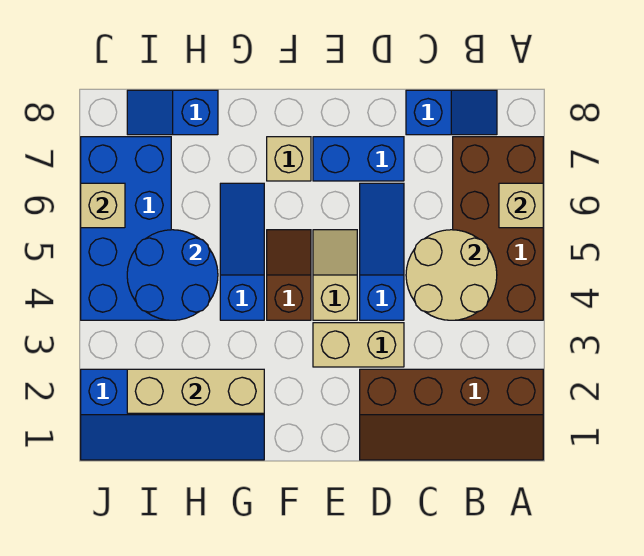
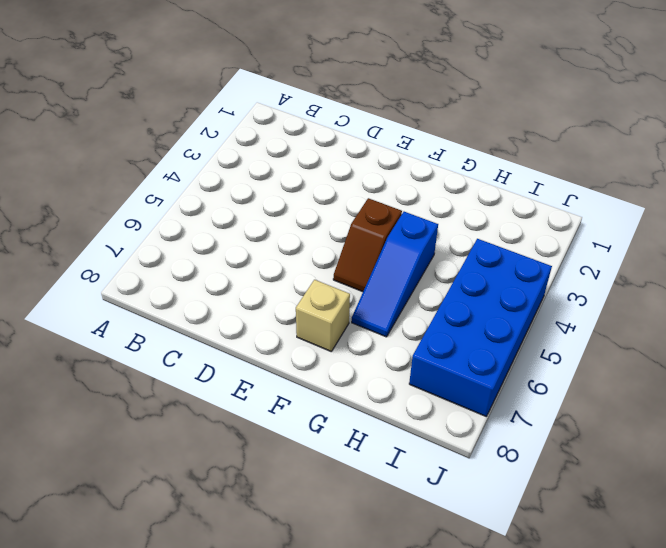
none -> brown slope A1:D2 level 1 top 2
none -> brown brick A4:B7 level 1
none -> blue slope B8:C8 level 1 top C

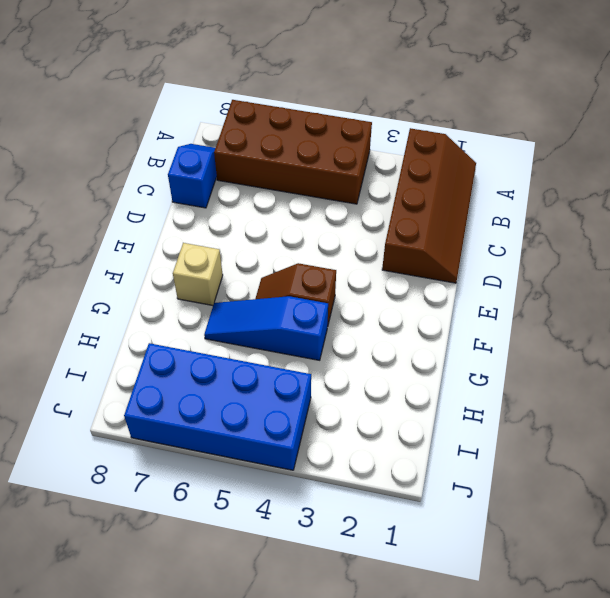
none -> tan brick D3:E3 level 1
none -> blue slope D4:D6 level 1 top 4
none -> blue brick D7:E7 level 1

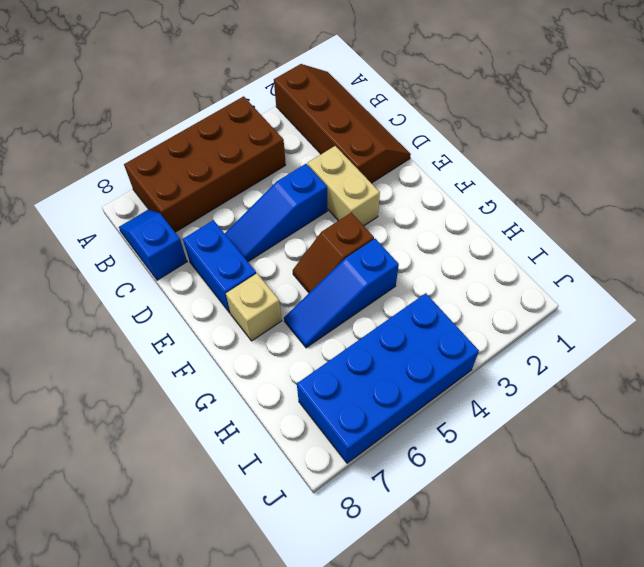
none -> tan slope E4:E5 level 1 top 4
none -> blue slope G1:J2 level 1 top 2
none -> blue slope H8:I8 level 1 top H

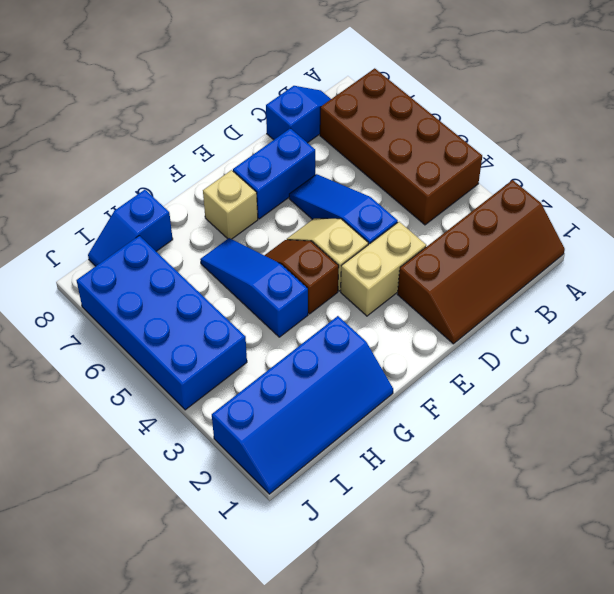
none -> tan brick A6 level 2
none -> tan round brick B4:C5 level 2
none -> tan brick G2:I2 level 2

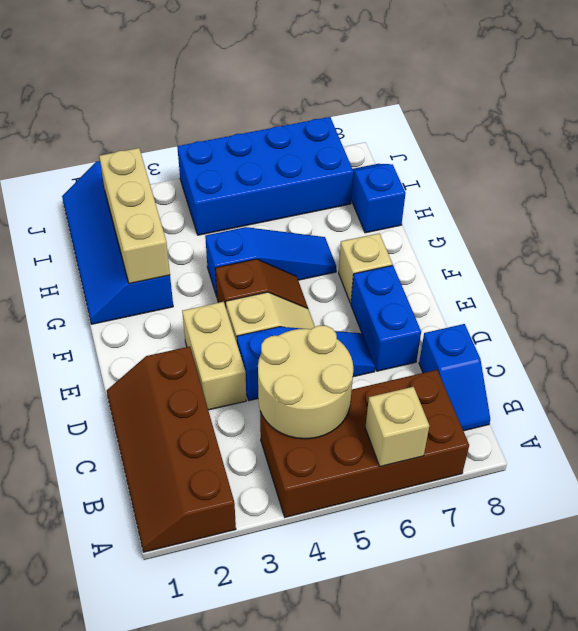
none -> blue round brick H4:I5 level 2
none -> tan brick J6 level 2

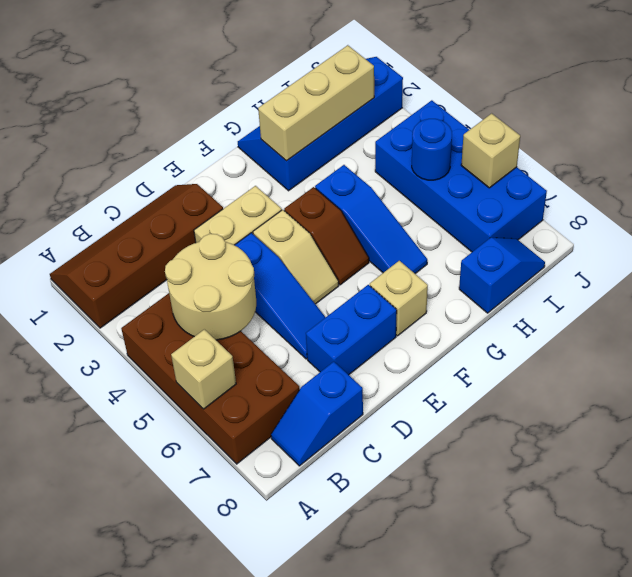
blue round brick I5 level 2 -> blue round brick H4:I5 level 2

